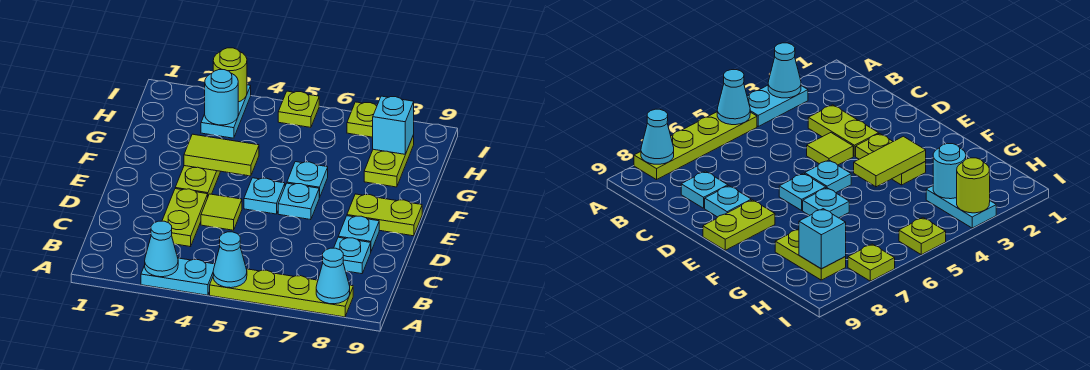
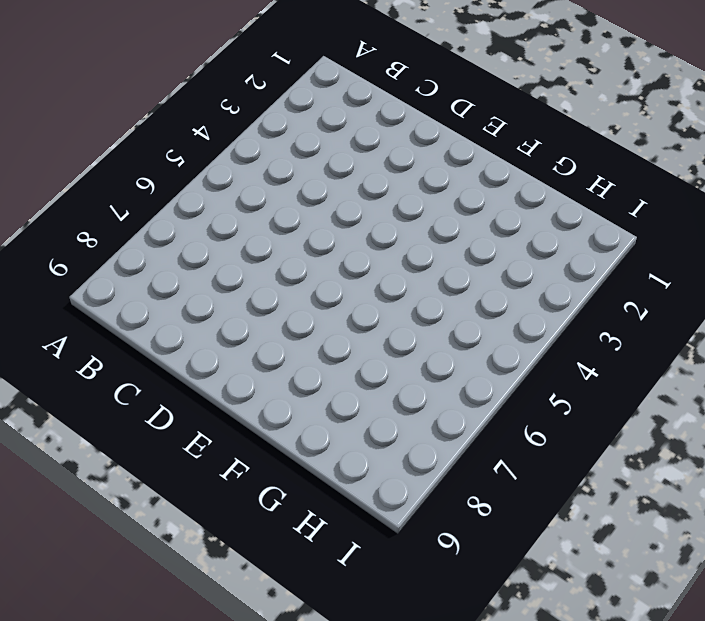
none -> cyan plate A3:A4 level 1
none -> lime plate A5:A8 level 1
none -> lime plate C3:D3 level 1

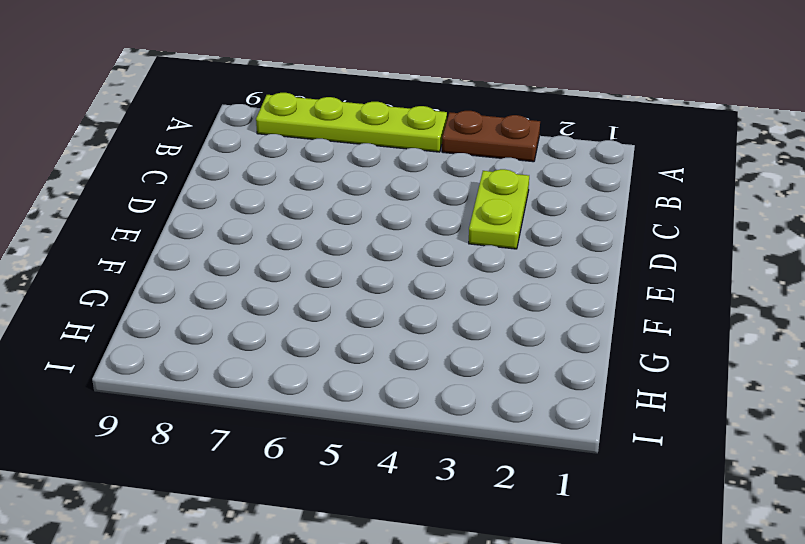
brown plate A3:A4 level 1 -> cyan plate A3:A4 level 1
none -> cyan plate C8 level 1
none -> lime tile D4 level 1
none -> cyan plate D8 level 1

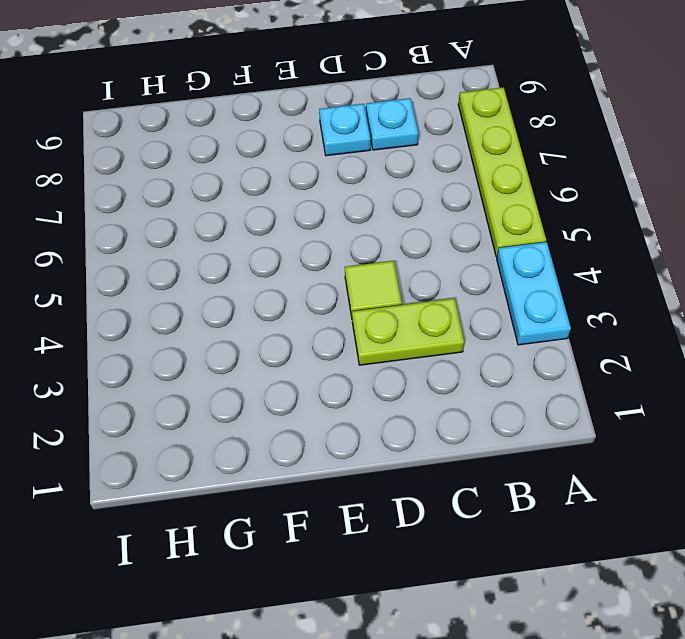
none -> lime plate E3:F3 level 1
none -> cyan plate E5 level 1
none -> cyan plate E6 level 1

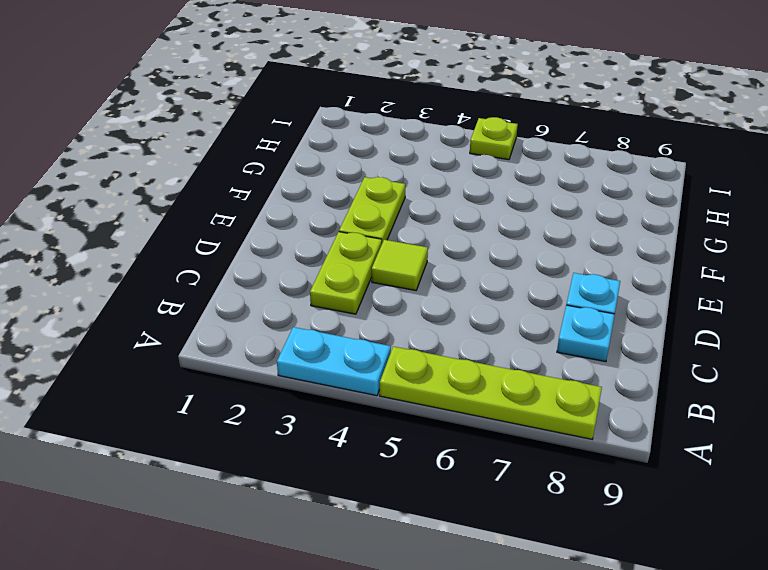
none -> cyan plate E5 level 1
none -> cyan plate E6 level 1
none -> lime plate E8:E9 level 1

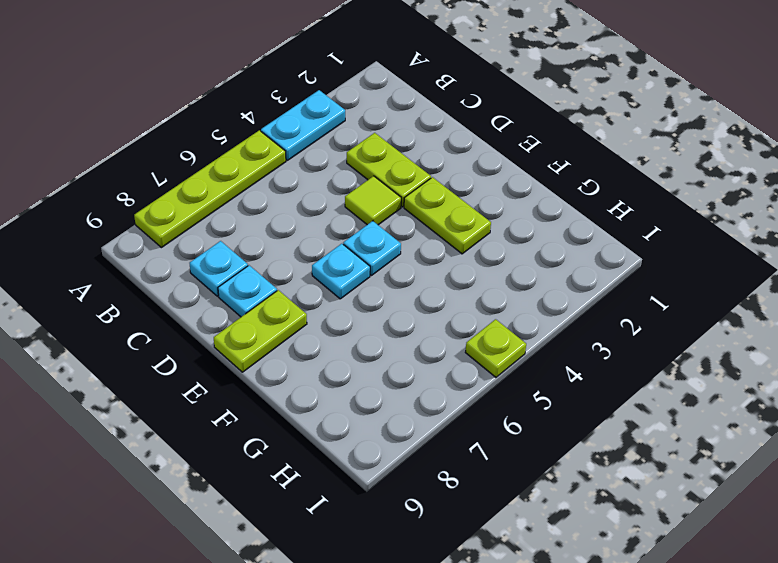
none -> cyan plate F6 level 1
none -> lime plate G8:H8 level 1
none -> cyan plate H3:I3 level 1

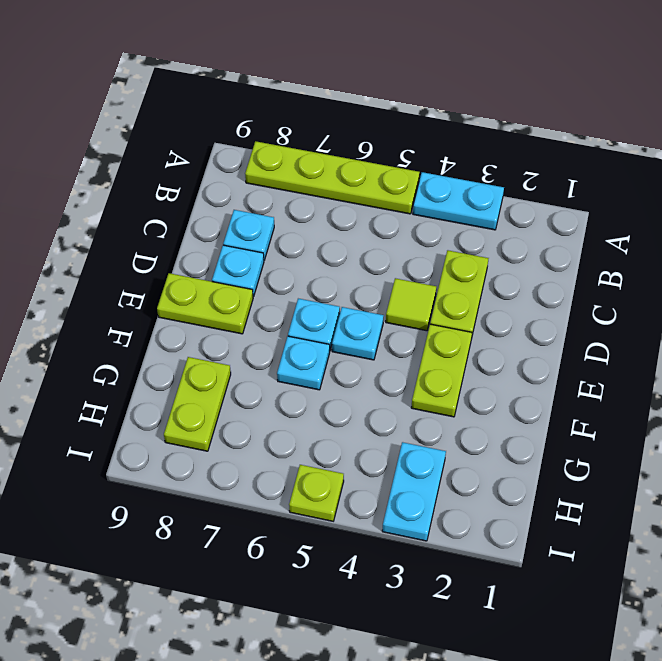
none -> lime plate I7 level 1
none -> cyan cone A3 level 2
none -> cyan cone A5 level 2

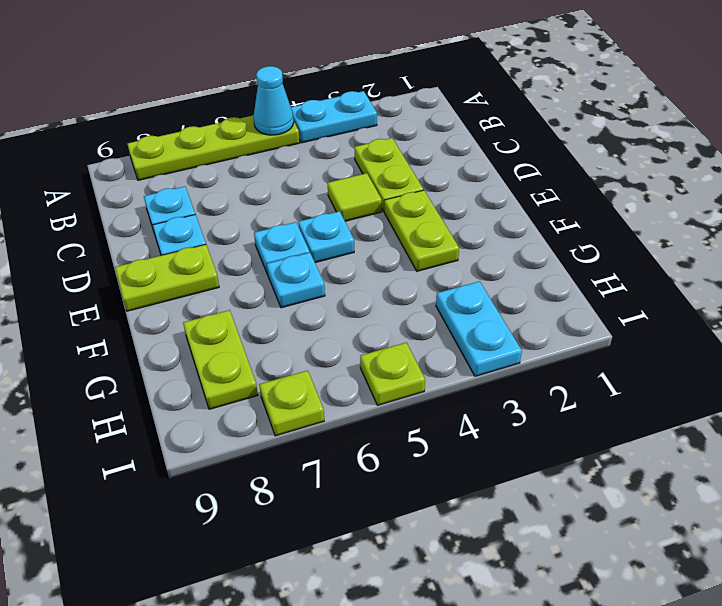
none -> cyan cone A3 level 2
none -> cyan cone A8 level 2
none -> lime tile F3:F4 level 2

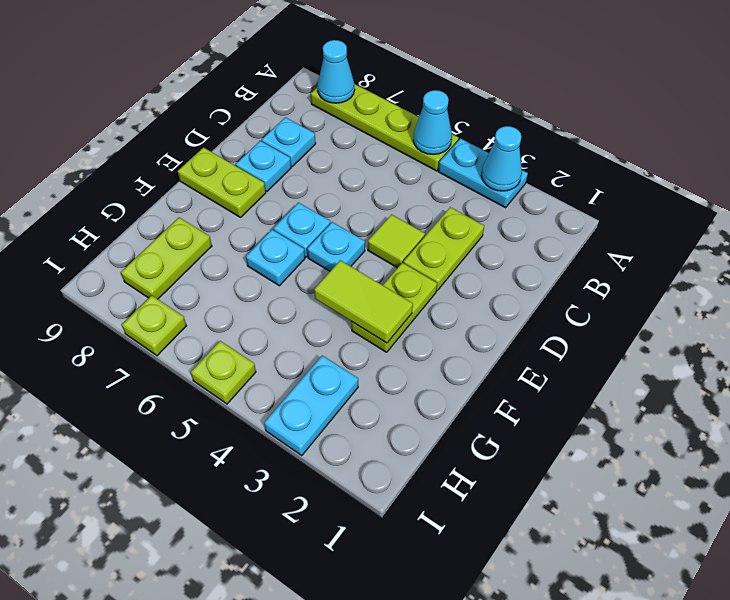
none -> cyan round brick H3 level 2
none -> cyan brick H8 level 2
none -> lime round brick I3 level 2

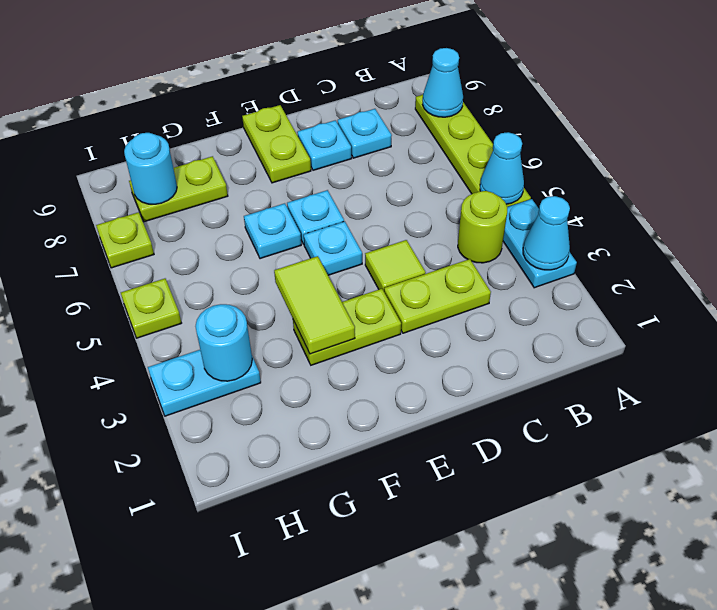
lime round brick B4 level 1 -> lime round brick I3 level 2
cyan round brick H8 level 2 -> cyan brick H8 level 2

